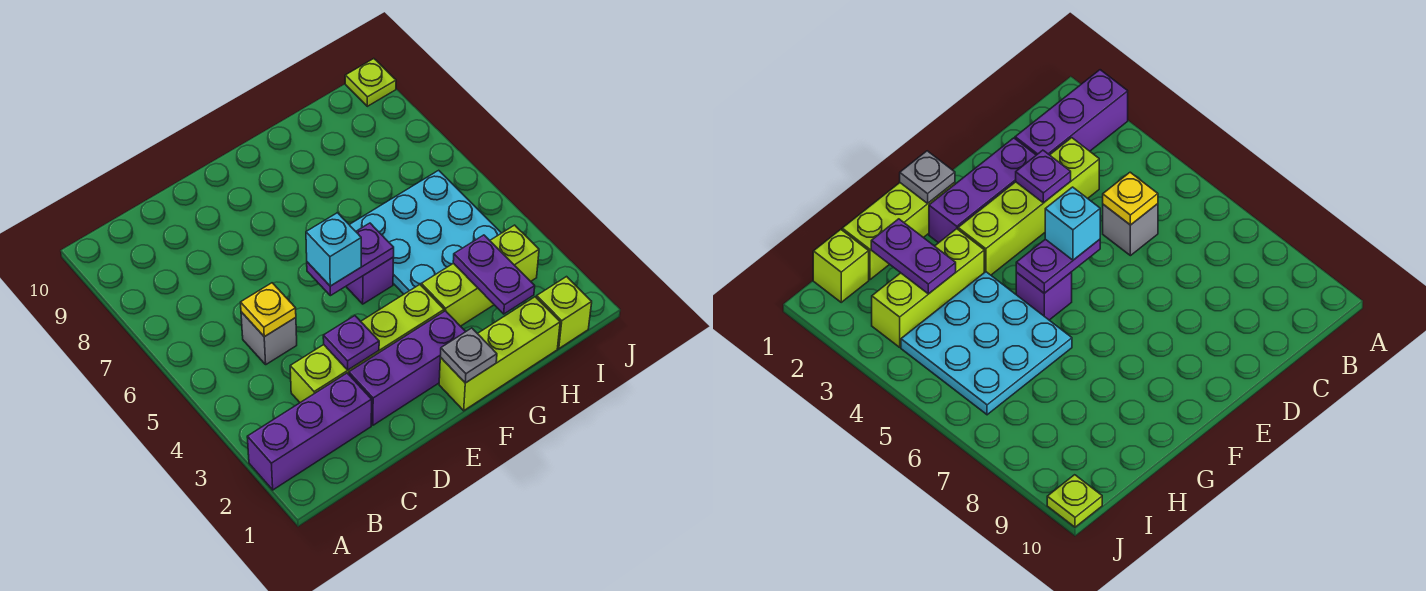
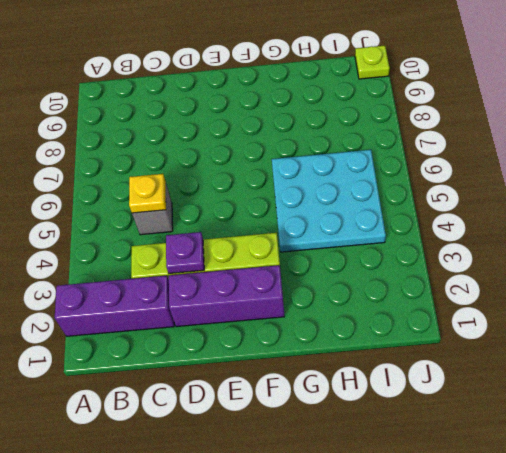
none -> lime brick F1:H1 level 1
none -> purple brick F5 level 1
none -> lime brick G3:I3 level 1

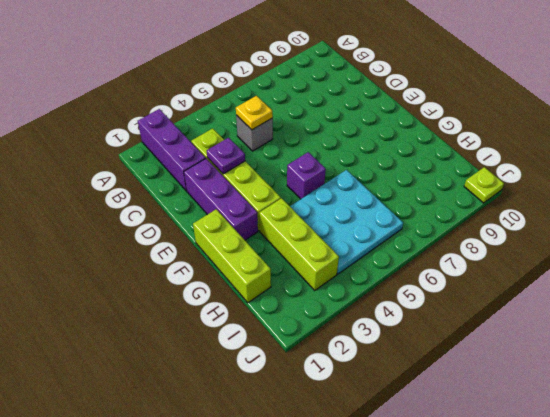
none -> lime brick I1 level 1
none -> purple plate E5:F5 level 2
none -> grey plate F1 level 2

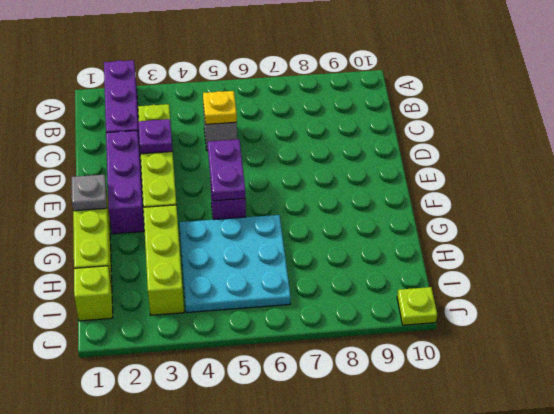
none -> purple plate H2:H3 level 2
none -> cyan brick E5 level 3

